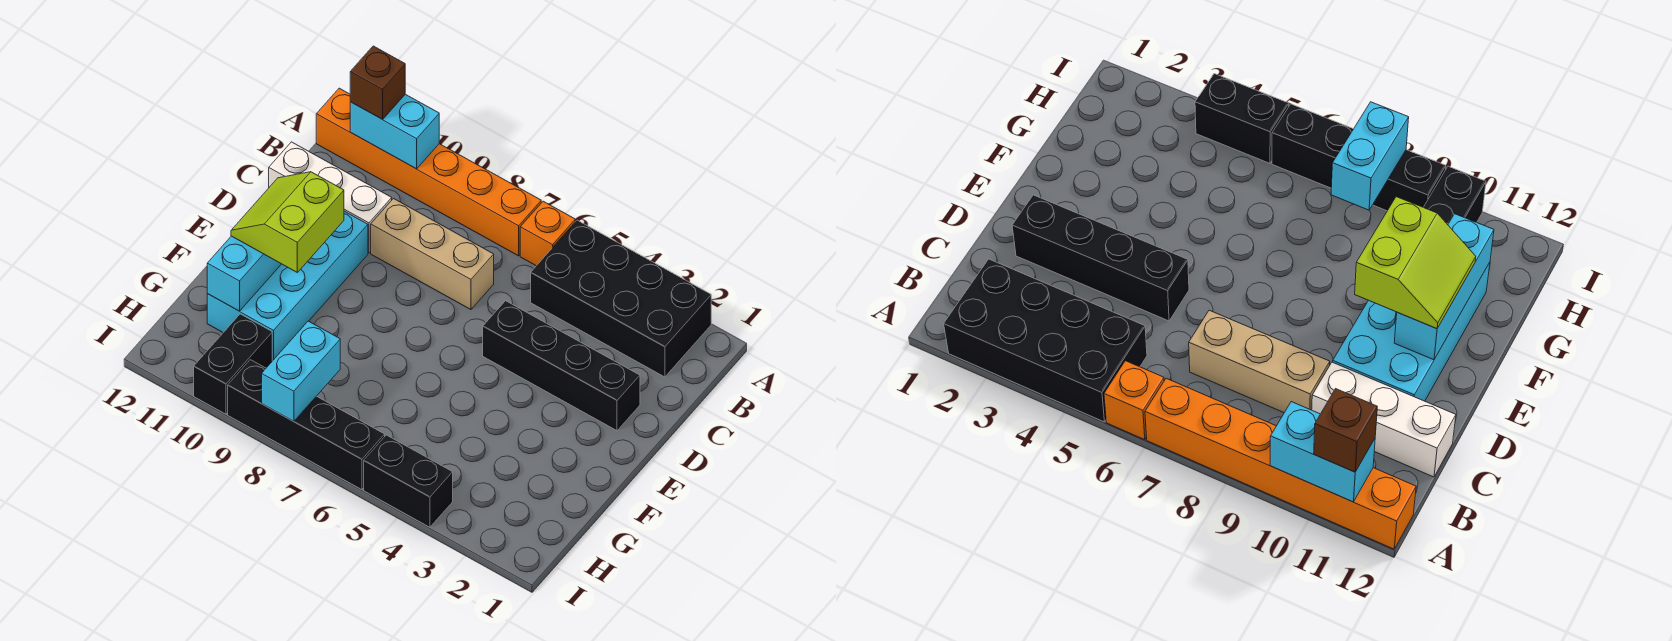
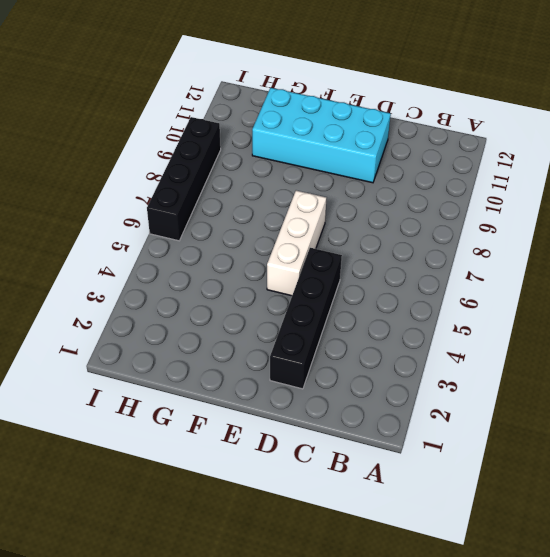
white brick E5:E7 level 1 -> white brick C10:C12 level 1
none -> black brick A2:B5 level 1
none -> orange brick A6 level 1
none -> orange brick A7:A12 level 1

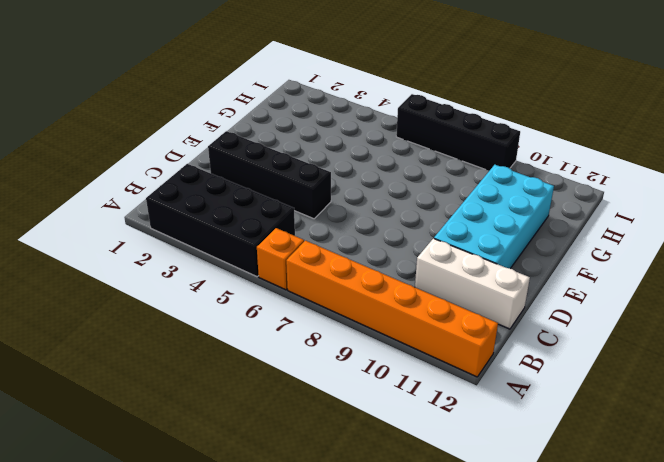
none -> tan brick C7:C9 level 1
none -> black brick H10:I10 level 1
none -> black brick I4:I5 level 1

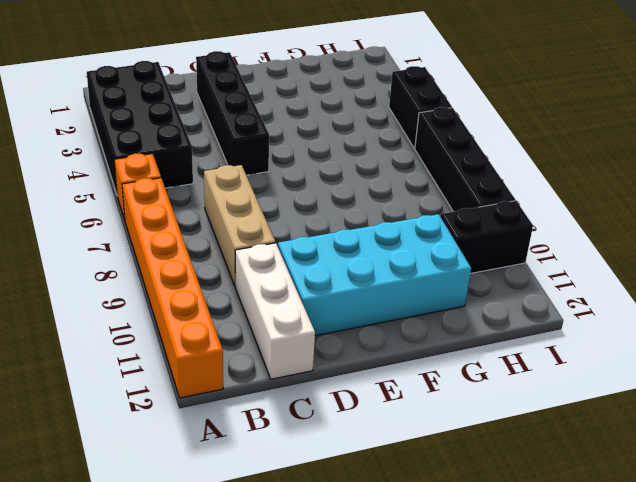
none -> cyan brick A10:A11 level 2
none -> cyan brick E11:G11 level 2
none -> cyan brick H8:I8 level 2

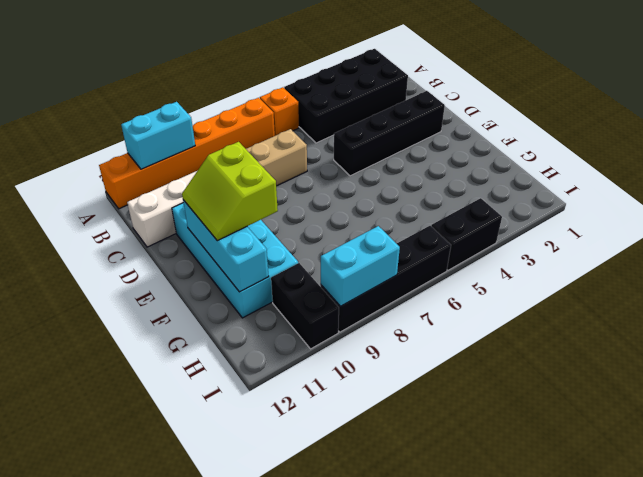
cyan brick I8:I9 level 2 -> cyan brick H8:I8 level 2
none -> brown brick A11 level 3

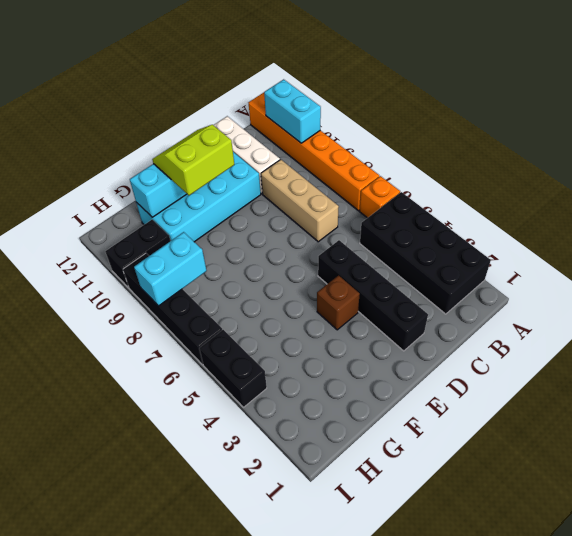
brown brick E4 level 1 -> brown brick A11 level 3

